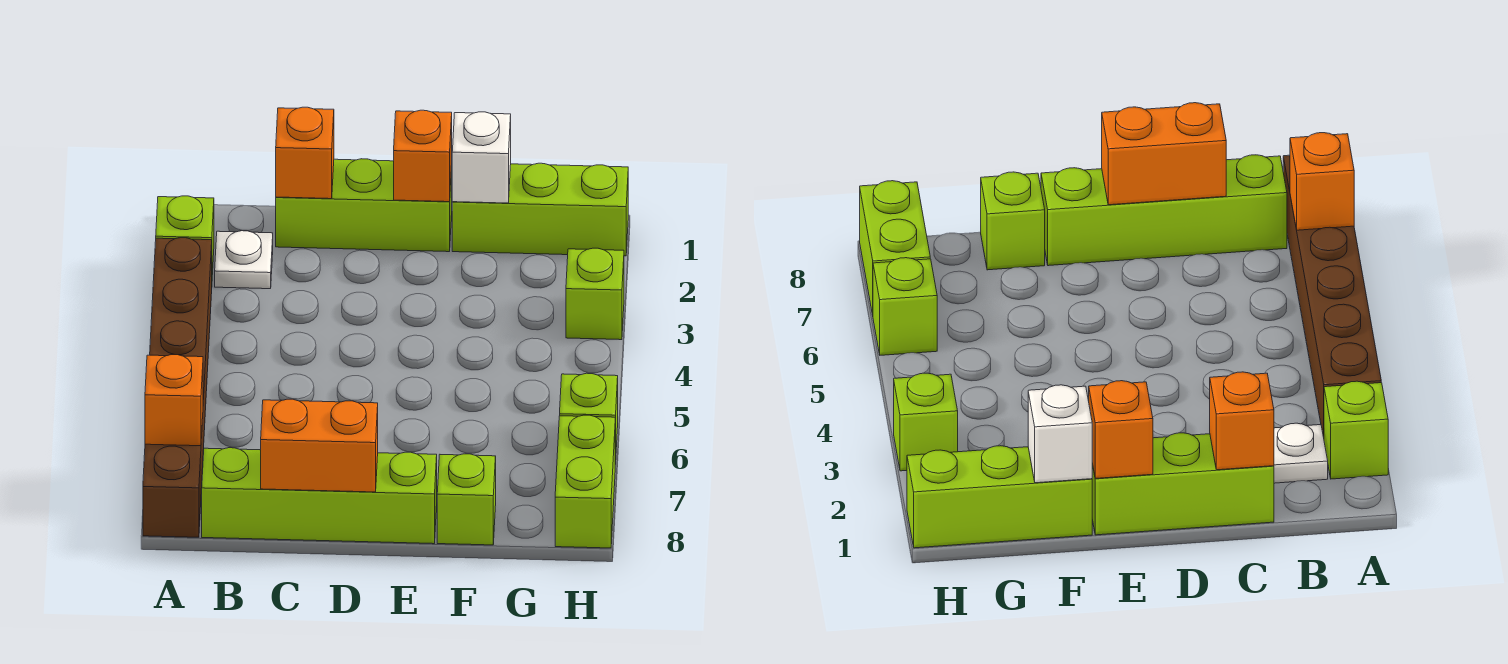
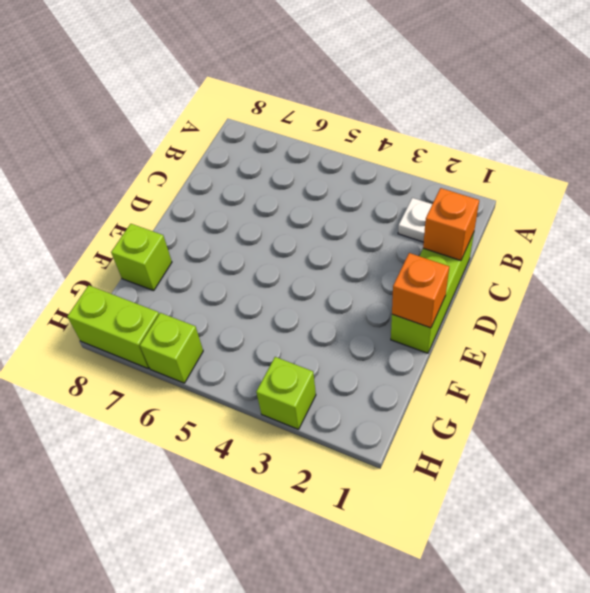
none -> lime brick A2 level 1
none -> brown brick A3:A8 level 1
none -> lime brick B8:E8 level 1

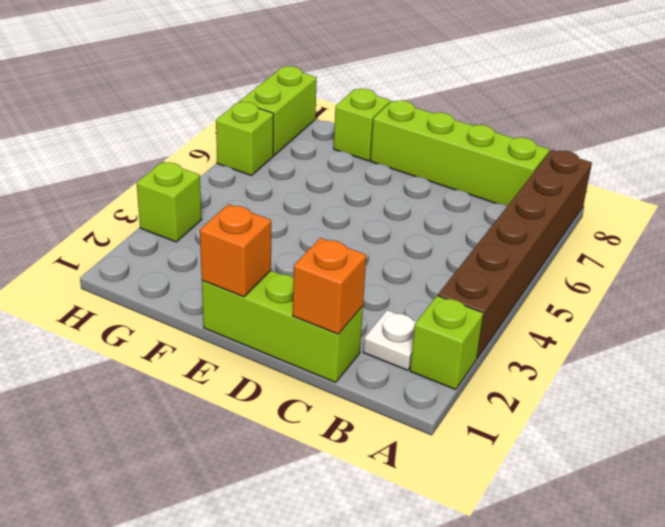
none -> lime brick F1:H1 level 1
none -> orange brick A7 level 2
none -> orange brick C8:D8 level 2

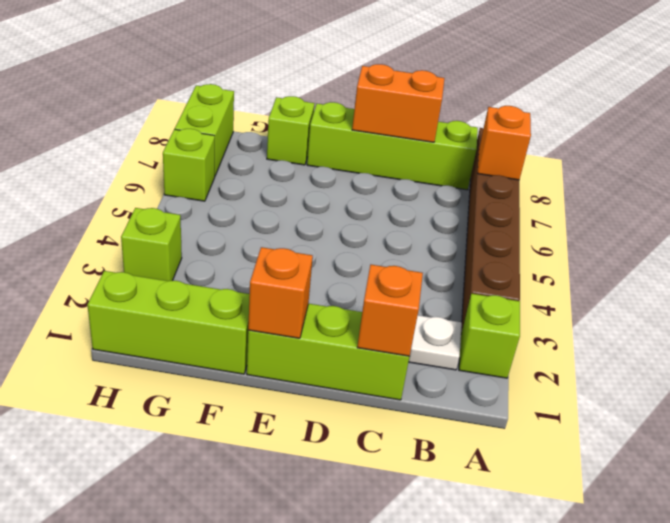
none -> white brick F1 level 2

